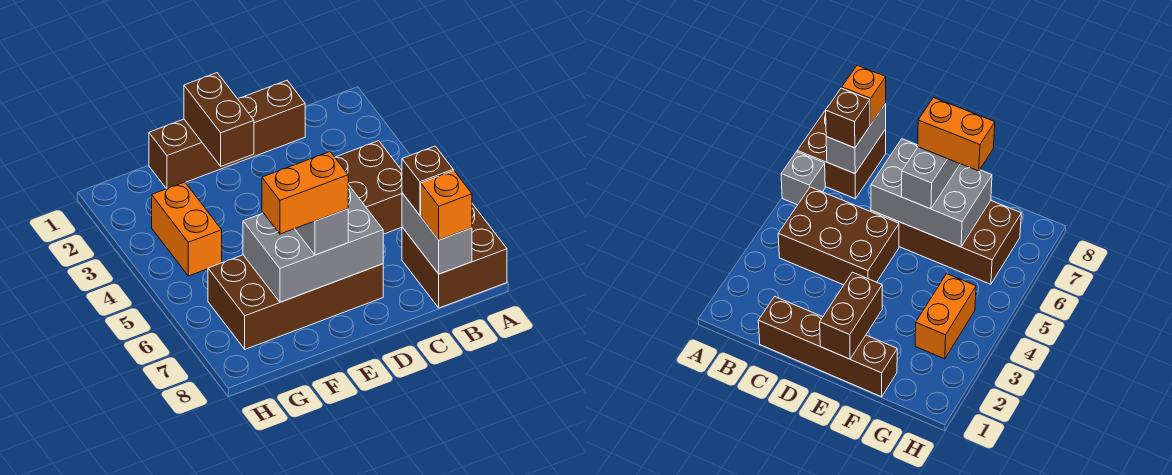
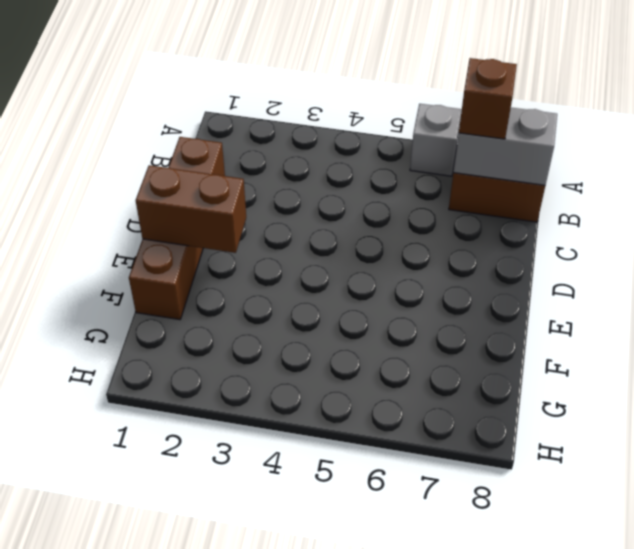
none -> brown brick B4:D5 level 1
none -> brown brick D6:G7 level 1
none -> orange brick G3:G4 level 1

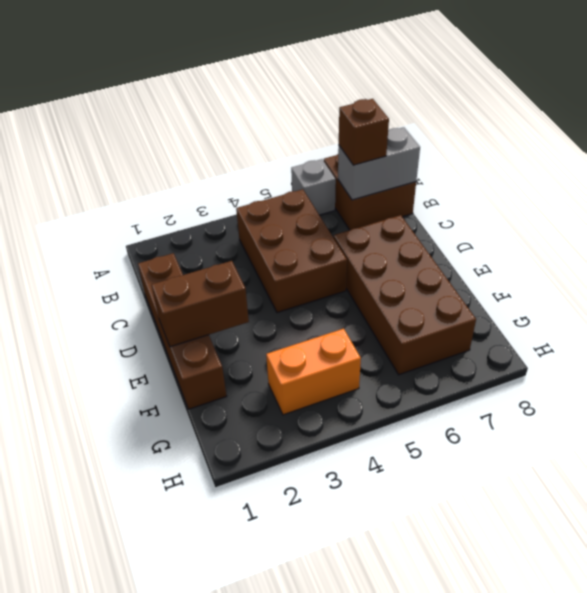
none -> grey brick D6:F7 level 2
none -> orange brick B8 level 3
none -> grey brick E6:E7 level 3

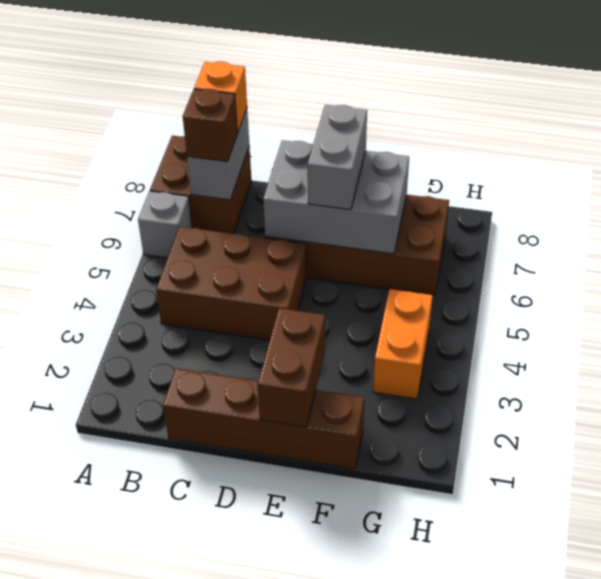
none -> orange brick E7:F7 level 4

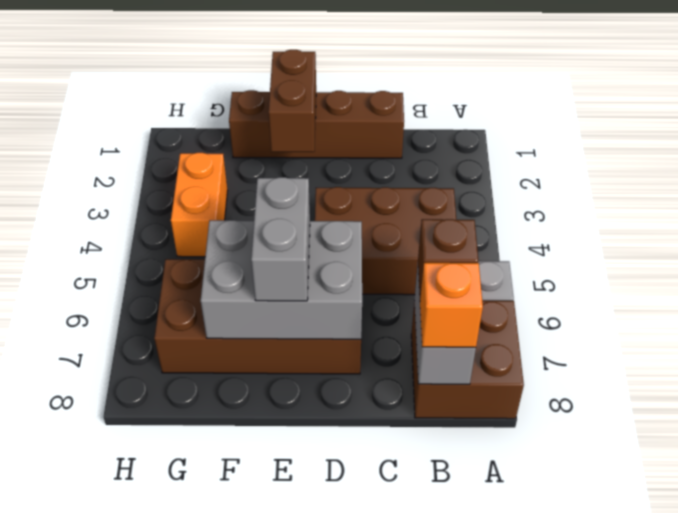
none -> orange brick E7:F7 level 4

